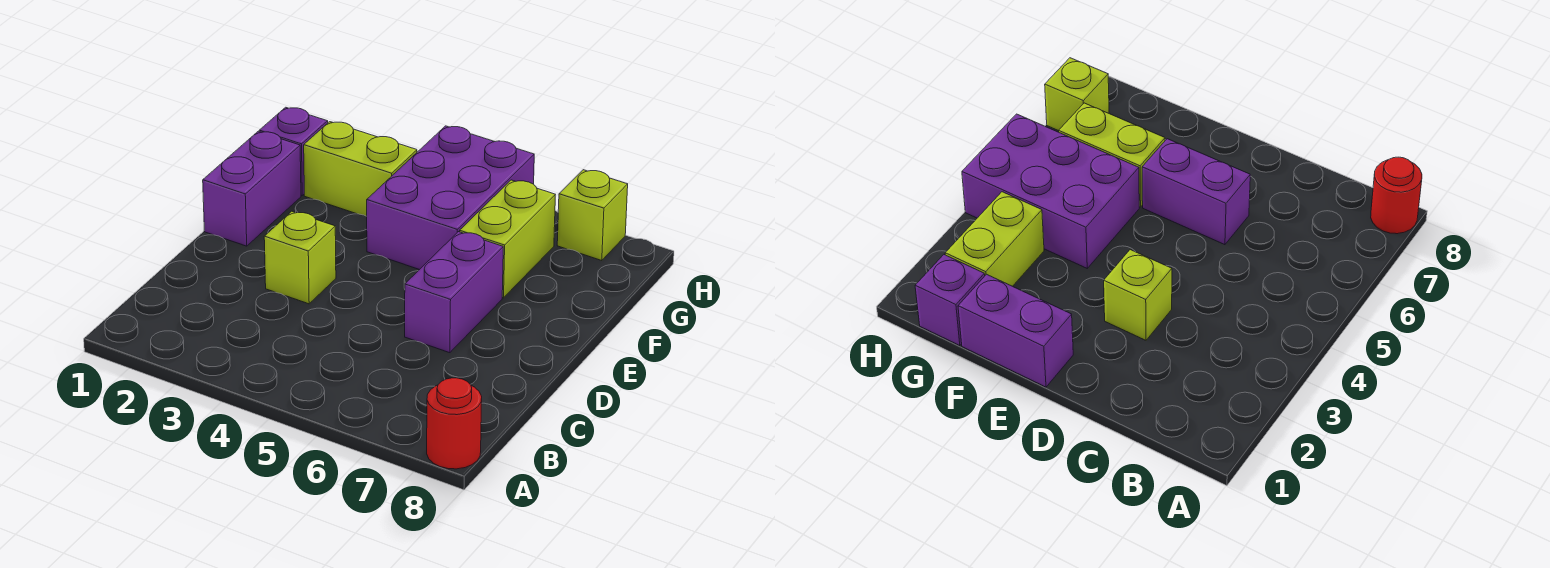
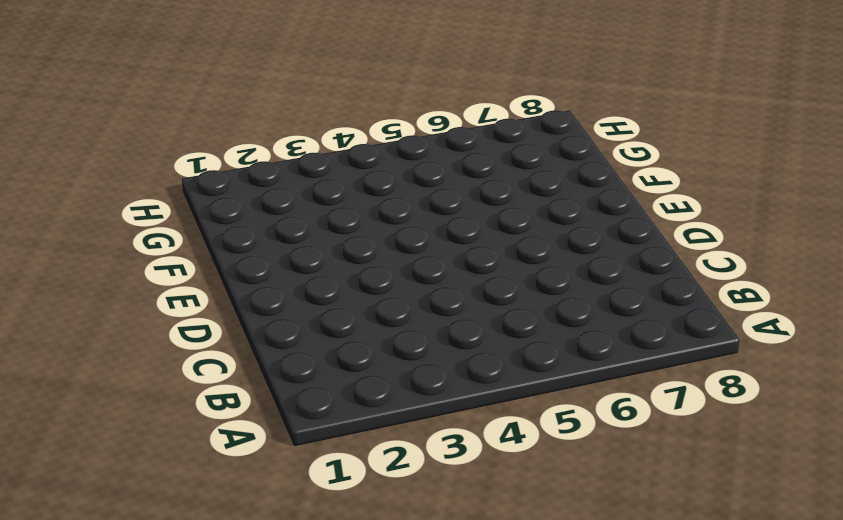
none -> red round brick A8 level 1
none -> lime brick D3 level 1

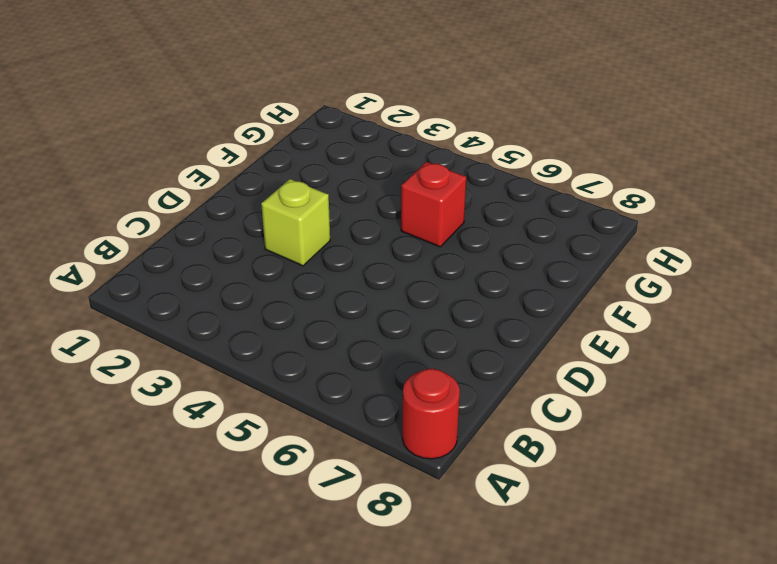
red brick F5 level 1 -> purple brick F4:H5 level 1
none -> purple brick D6:E6 level 1
none -> purple brick E1:F1 level 1

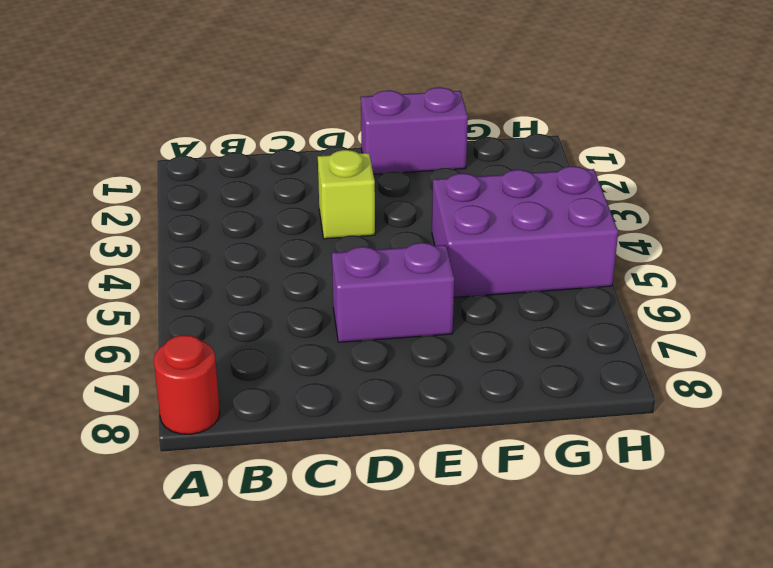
none -> lime brick F6:G6 level 1
none -> purple brick G1 level 1

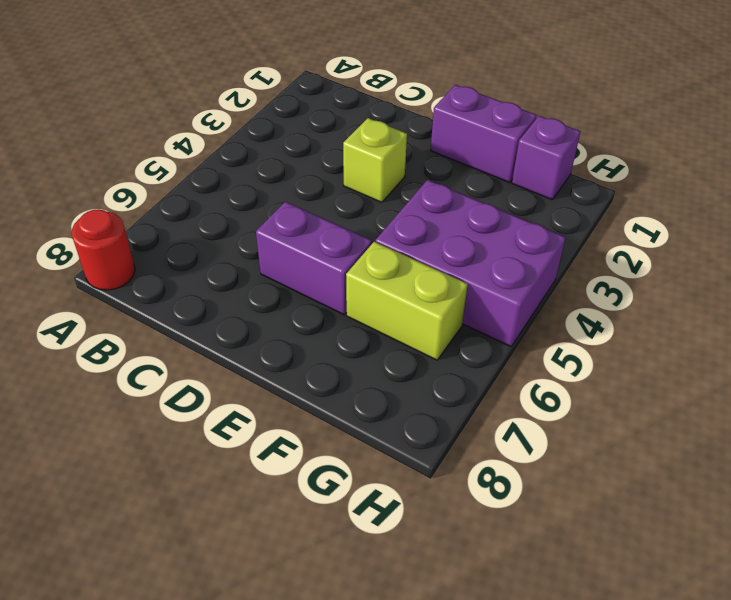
none -> lime brick G2:G3 level 1
none -> lime brick H7 level 1

